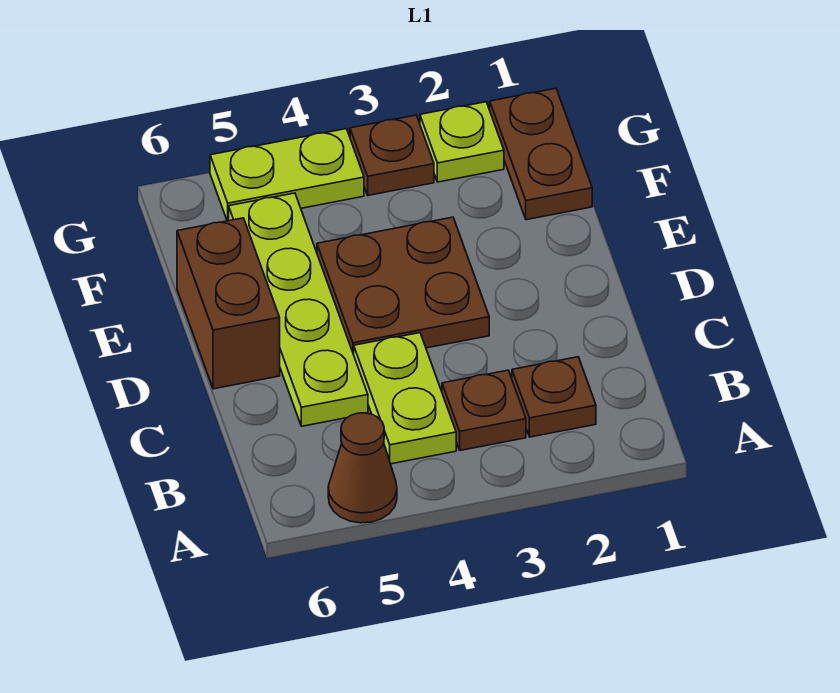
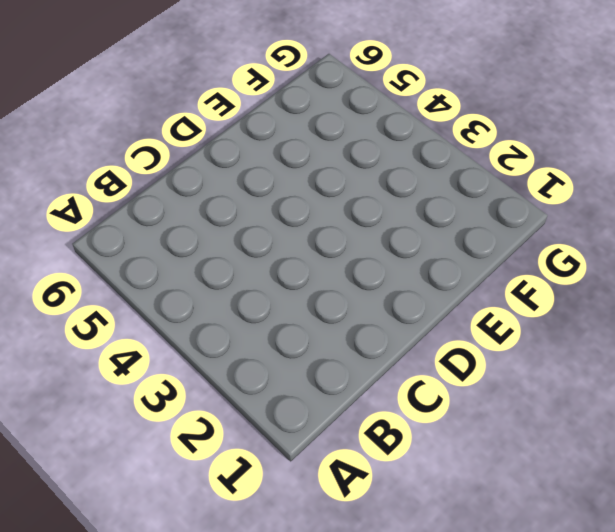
none -> brown cone A5 level 1
none -> brown plate B2 level 1

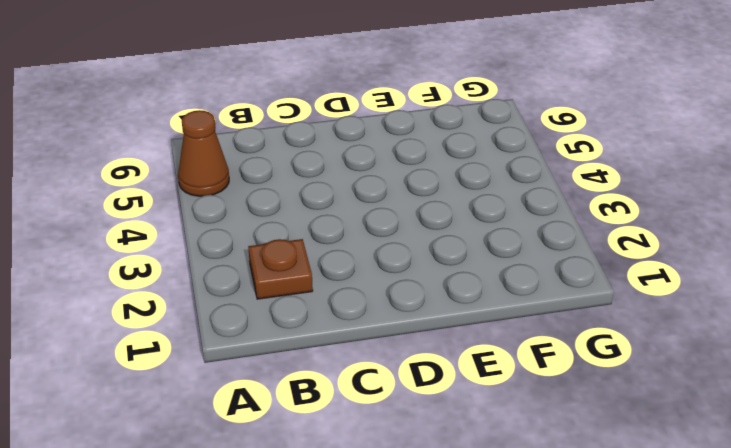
none -> brown plate B3 level 1
none -> lime plate B4:C4 level 1

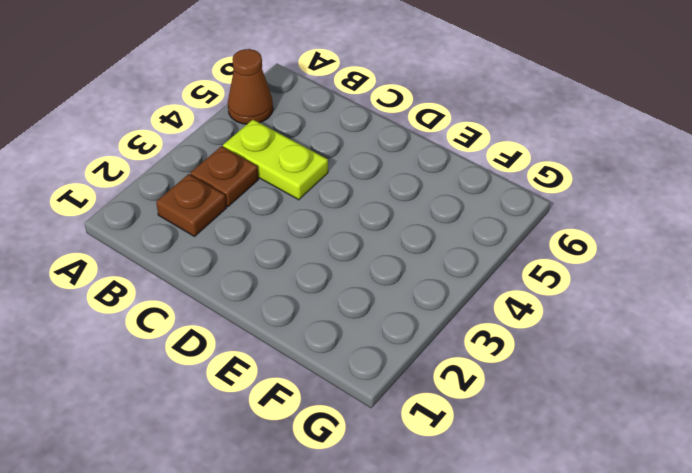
none -> lime plate C5:F5 level 1
none -> brown plate D3:E4 level 1

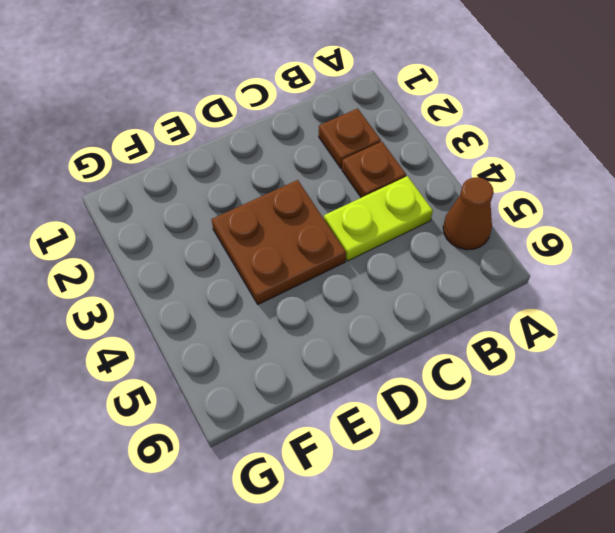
none -> lime plate C5:F5 level 1
none -> brown brick D6:E6 level 1

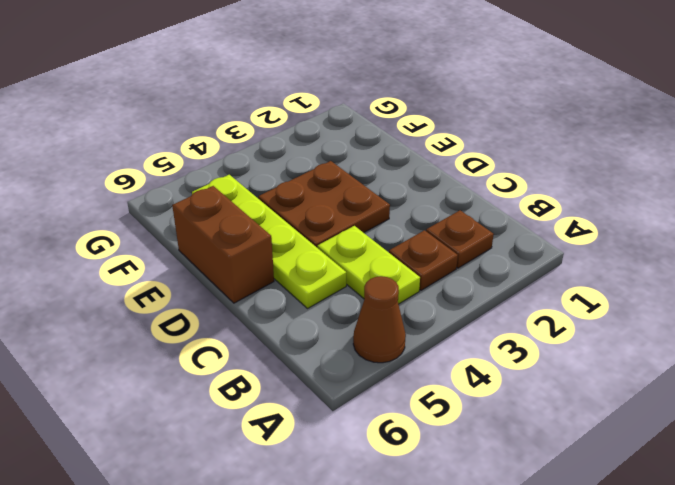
none -> brown plate F1:G1 level 1
none -> lime plate G2 level 1

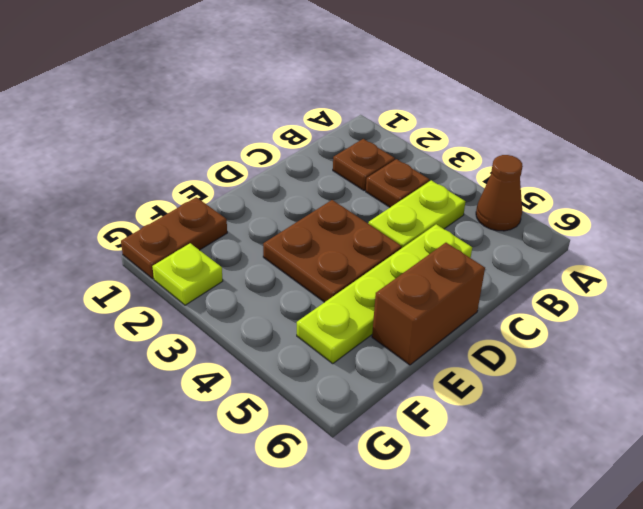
none -> brown plate G3 level 1
none -> lime plate G4:G5 level 1

